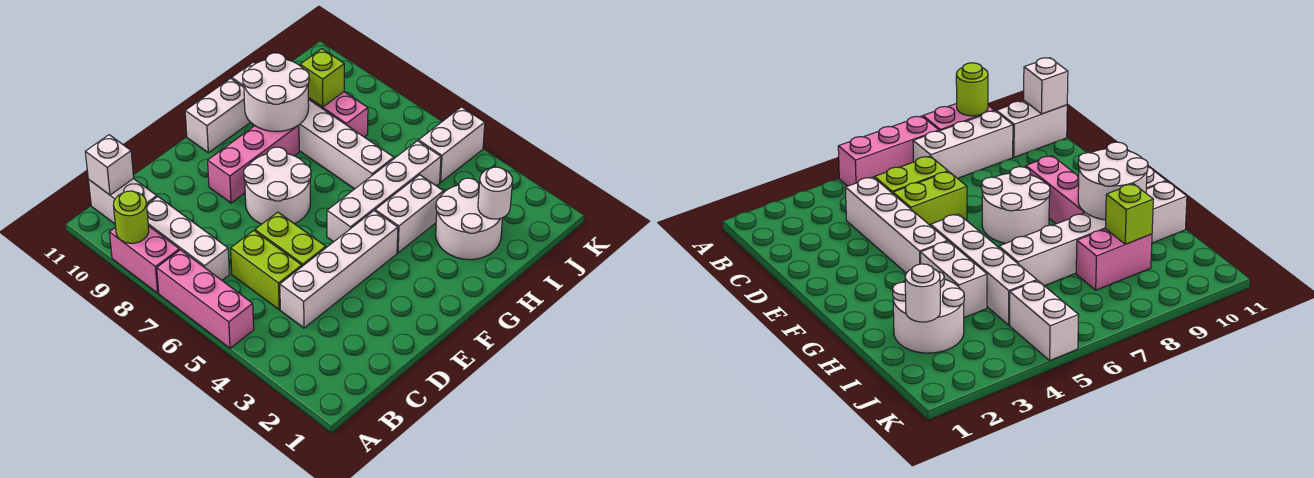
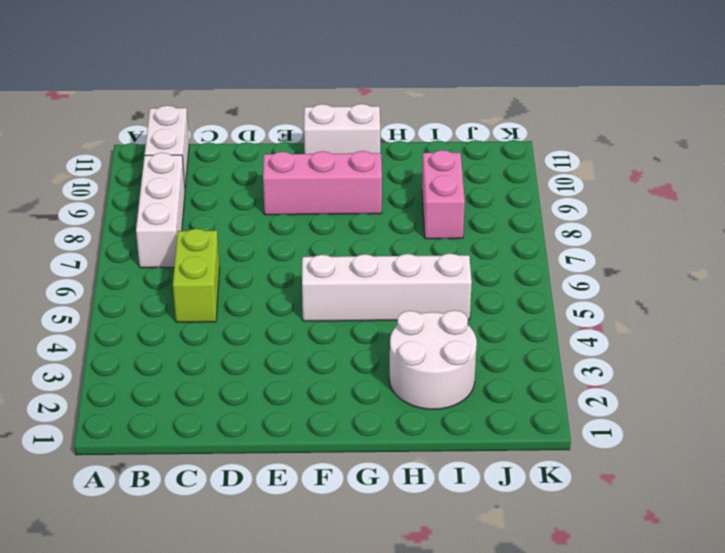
none -> pink brick A5:A7 level 1
none -> pink brick A8:A9 level 1
none -> white brick C4:F4 level 1

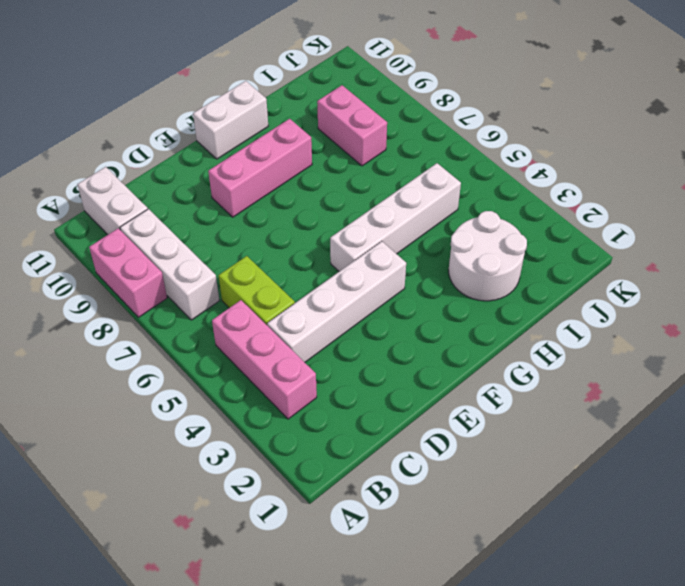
pink brick B3:B5 level 1 -> pink brick A5:A7 level 1
none -> lime brick D5:D6 level 1
none -> white round brick E7:F8 level 1
none -> white brick G4:H4 level 1

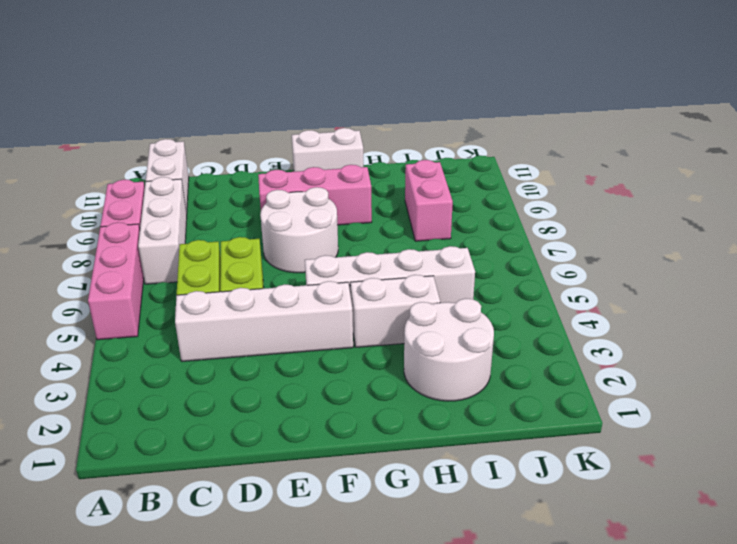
none -> white brick H6:H11 level 1
none -> white brick J5:K5 level 1
none -> lime round brick A9 level 2

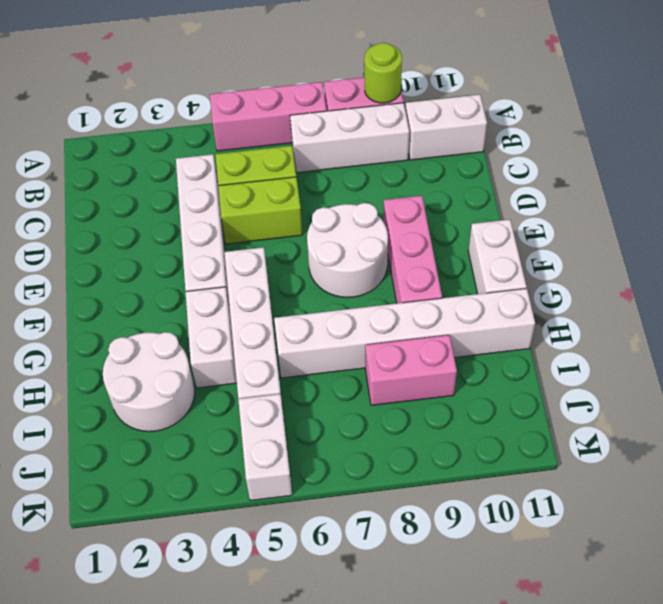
none -> white brick B11 level 2
none -> white round brick G9:H10 level 2
none -> white round brick I2 level 2

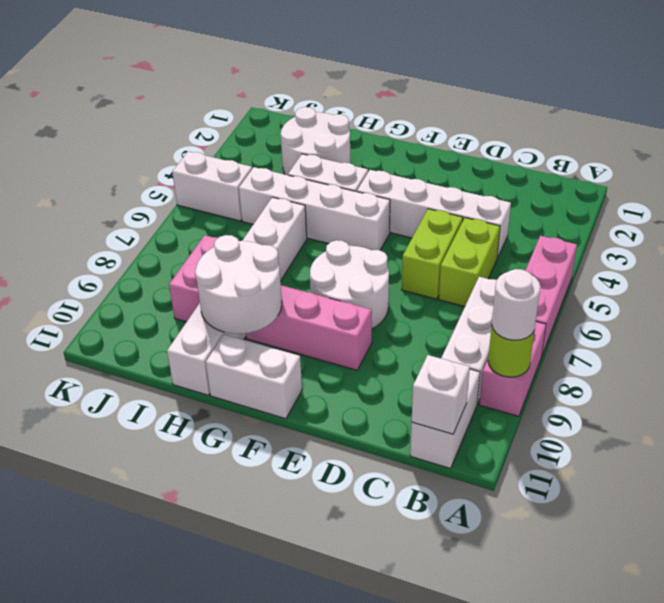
white round brick A9 level 3 -> white round brick I2 level 2
none -> lime brick I9 level 2

